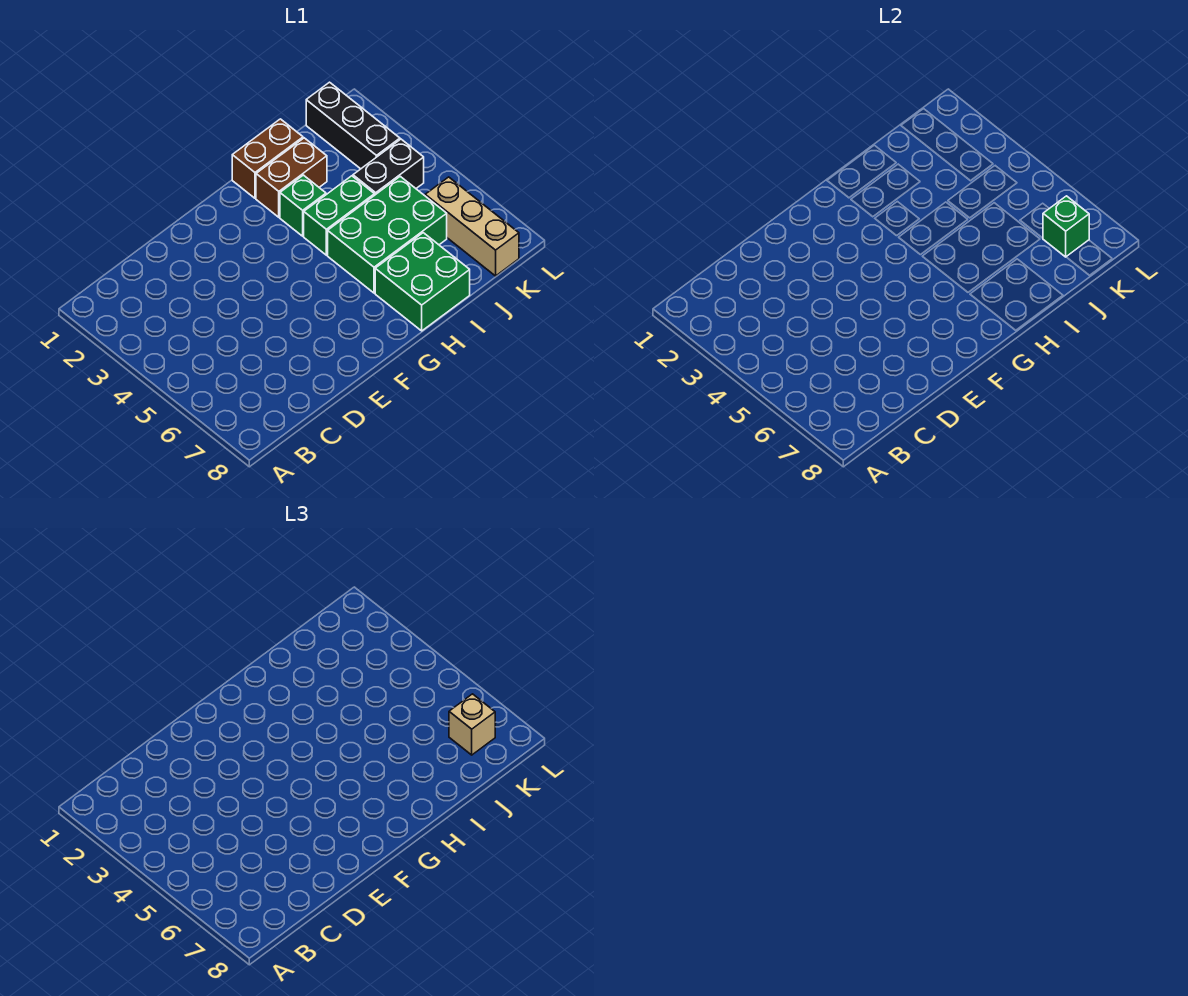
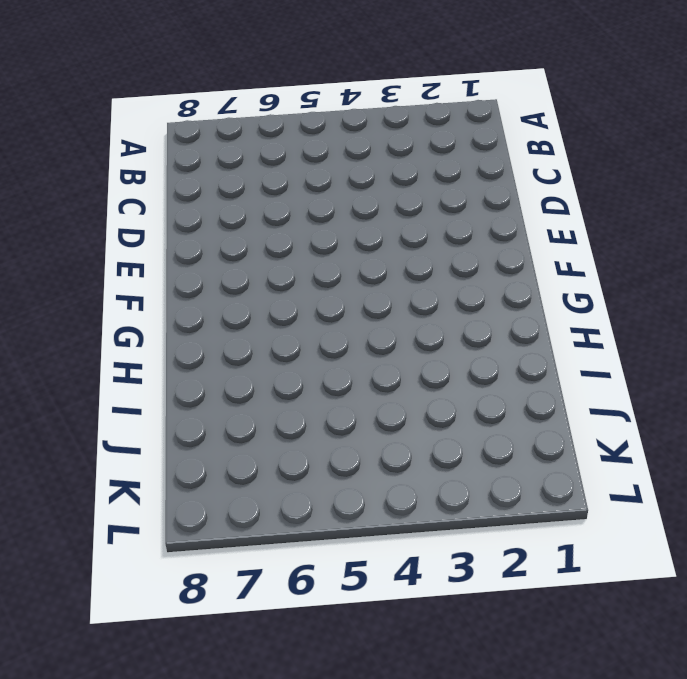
none -> brown brick H1:I1 level 1
none -> brown brick H2:I2 level 1

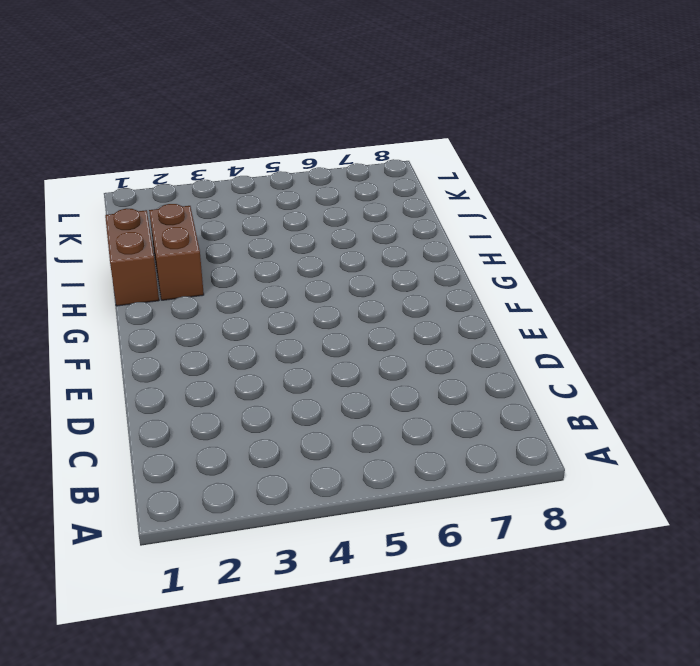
none -> green brick H3 level 1
none -> green brick H4:I4 level 1

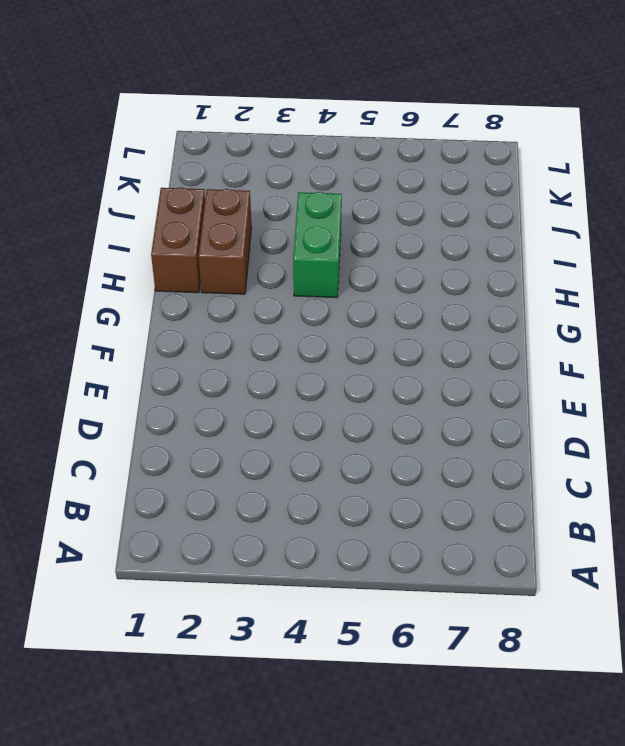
none -> green brick H3 level 1
none -> green brick H5:J6 level 1

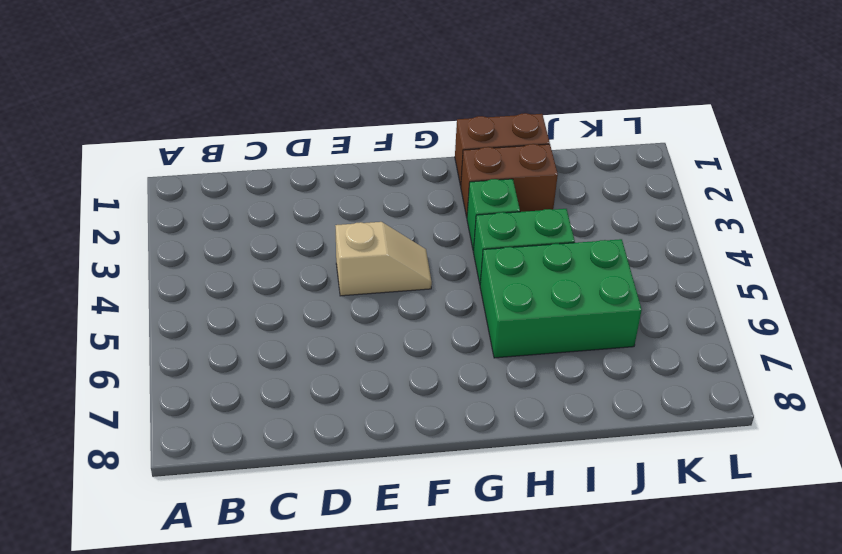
tan slope E4:F4 level 1 top E -> none
none -> green brick H7:I8 level 1
none -> black brick J4:K4 level 1

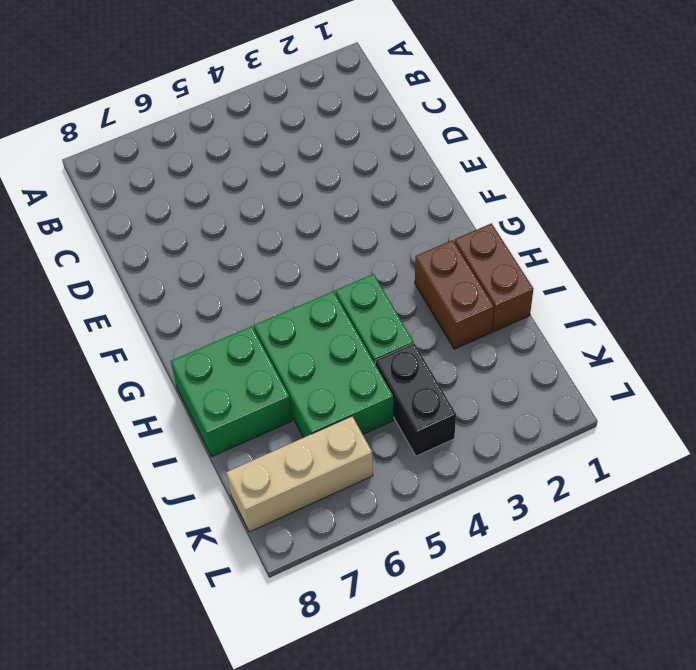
none -> green brick H3 level 1
none -> black brick K1:K3 level 1

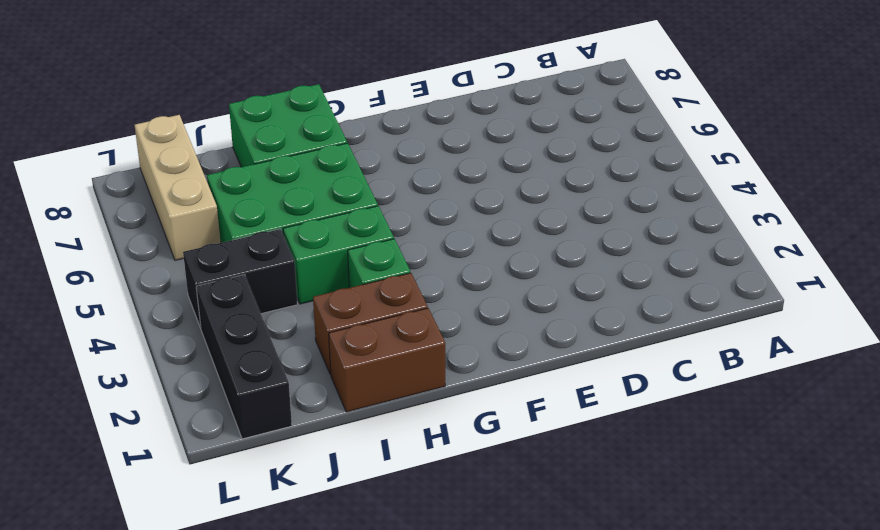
none -> green brick K7 level 2
none -> tan brick K7 level 3

